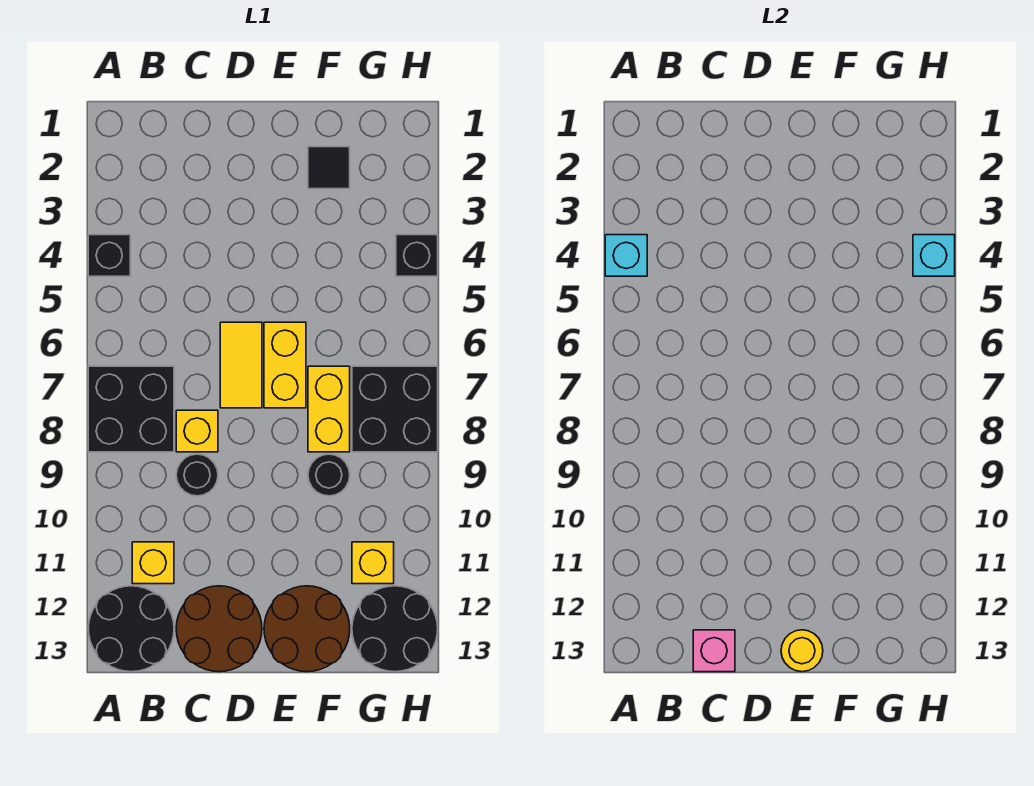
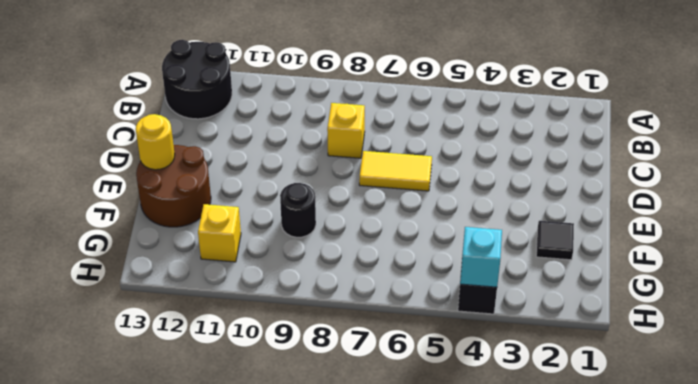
none -> black brick A4 level 1
none -> black brick A7:B8 level 1
none -> yellow brick B11 level 1

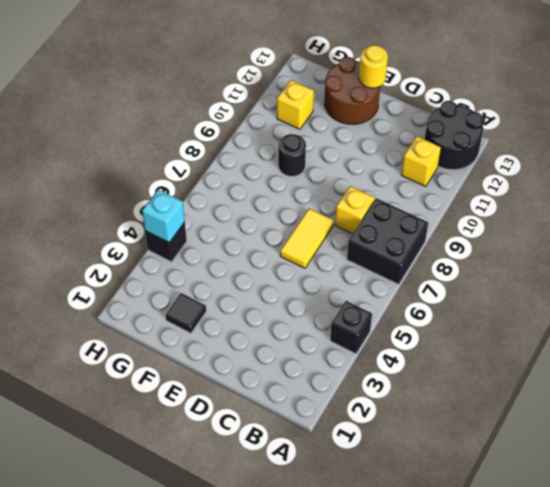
none -> black round brick C9 level 1
none -> brown round brick C12:D13 level 1
none -> yellow brick E6:E7 level 1

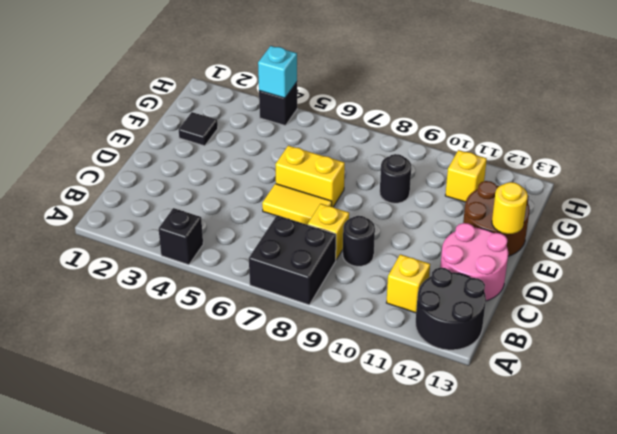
pink round brick C12:D13 level 1 -> brown round brick C12:D13 level 1
none -> yellow brick F7:F8 level 1
none -> black brick G7:H8 level 1
none -> black round brick G12:H13 level 1

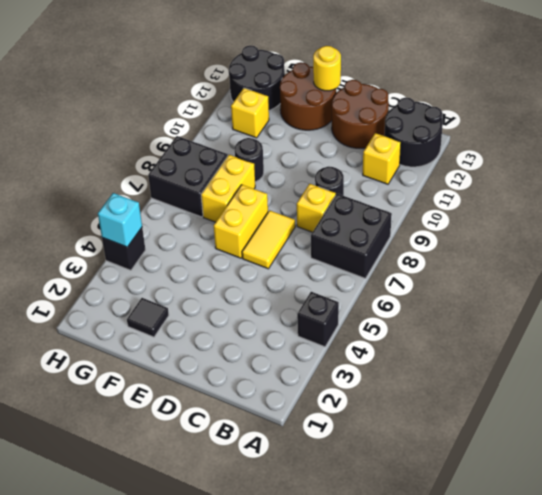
none -> cyan brick A4 level 2
none -> pink brick C13 level 2

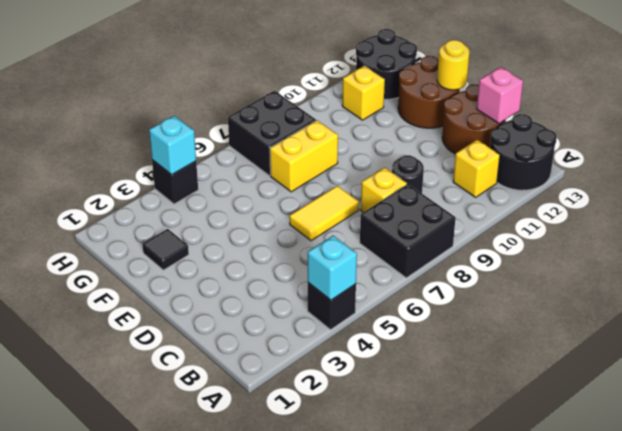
none -> yellow brick E6:E7 level 1
none -> black round brick F9 level 1

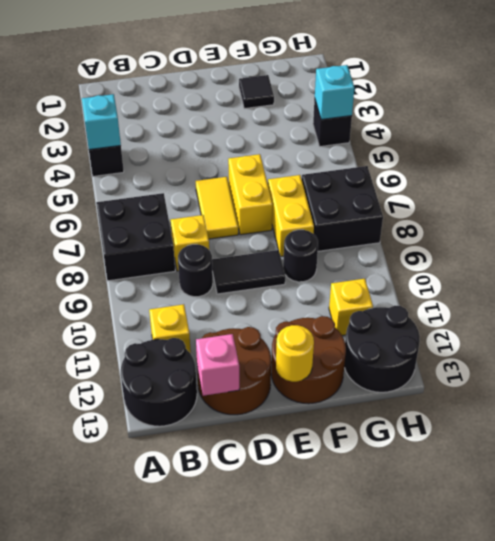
black tile D9:E9 level 1 -> none

